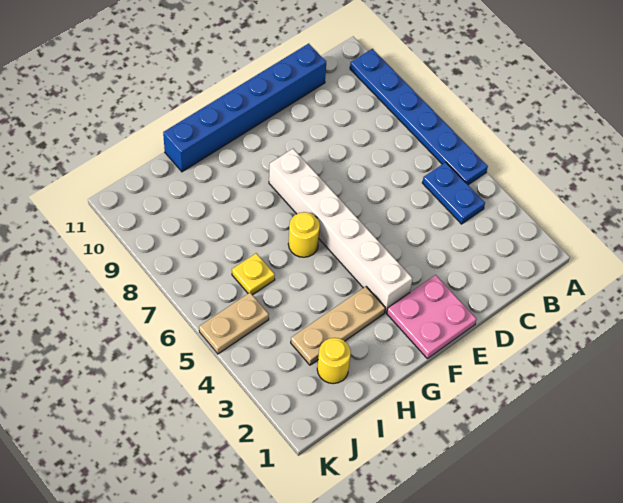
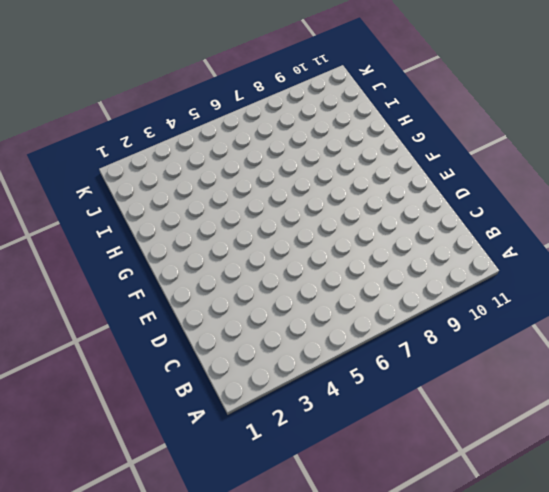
none -> blue plate A5:A10 level 1
none -> blue plate B4:B5 level 1

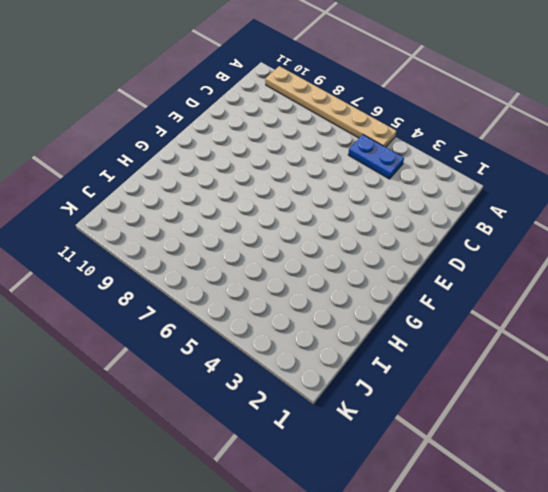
tan plate A5:A10 level 1 -> blue plate A5:A10 level 1
none -> blue brick C11:H11 level 1
none -> pink plate E1:F2 level 1

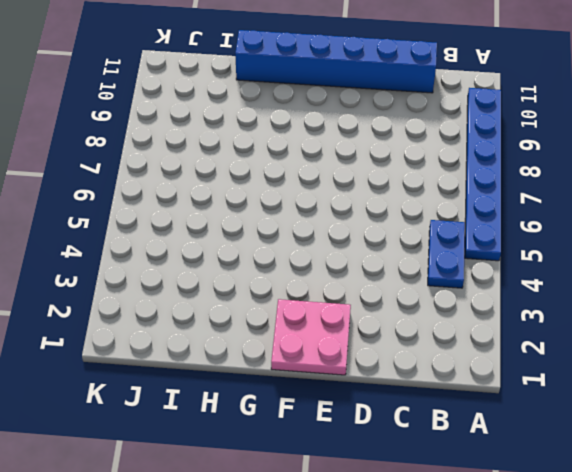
none -> white brick F3:F8 level 1
none -> tan plate G3:I3 level 1

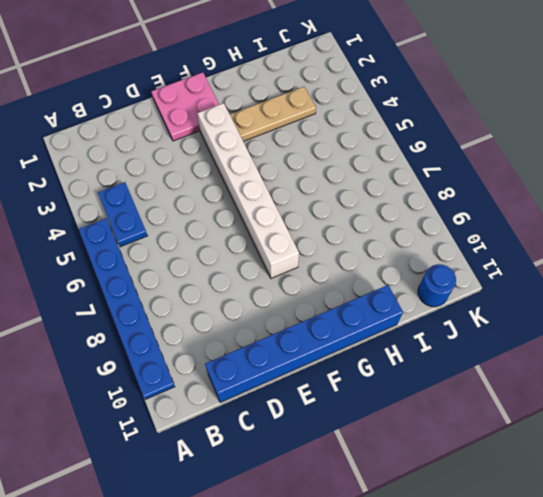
blue round brick J11 level 1 -> none
none -> yellow round brick G6 level 1
none -> yellow round brick I2 level 1

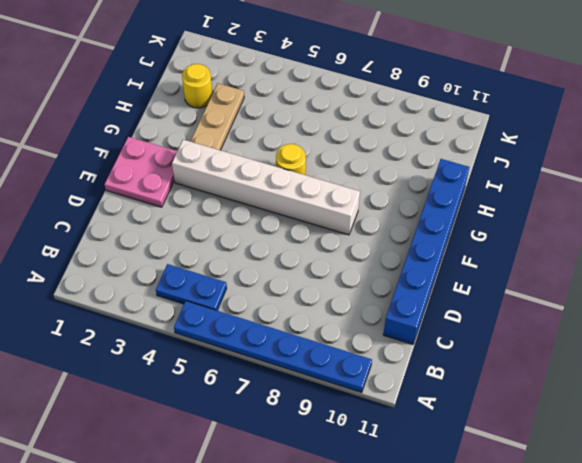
none -> yellow plate I6 level 1
none -> tan plate J5:K5 level 1

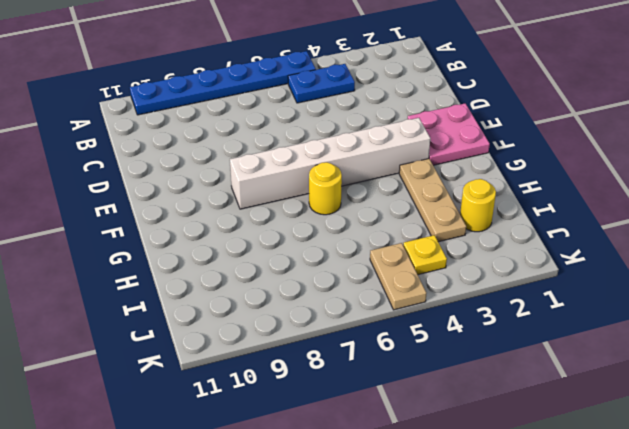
yellow plate J4 level 1 -> yellow plate I6 level 1
none -> blue brick C11:H11 level 1

